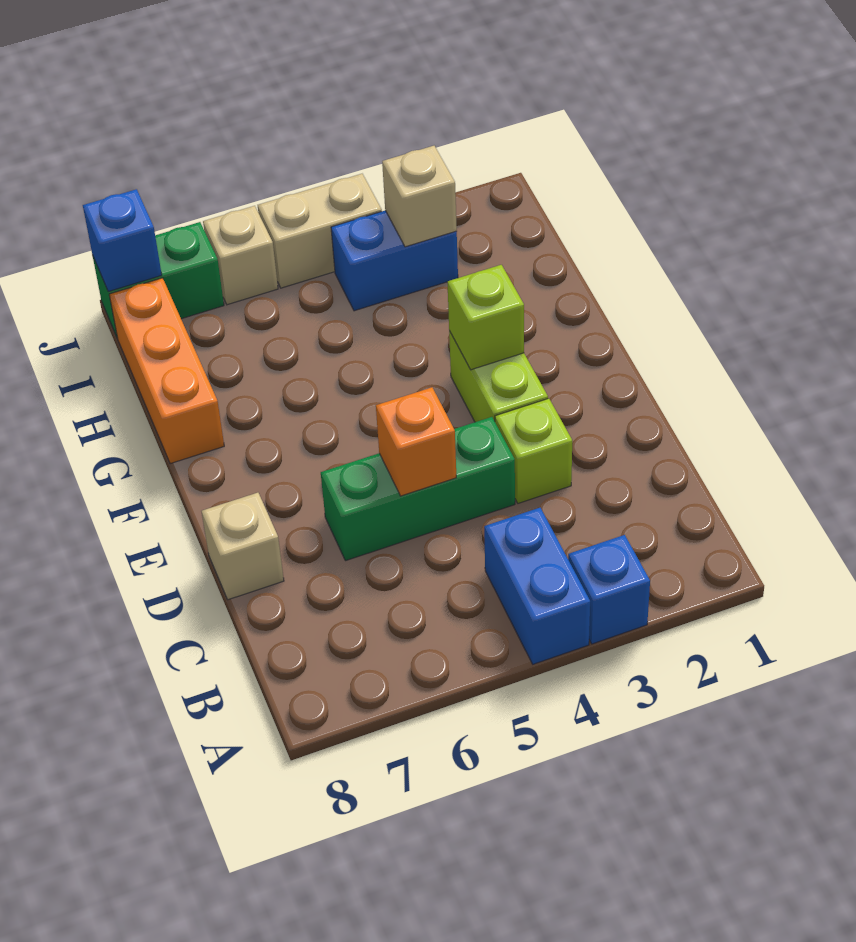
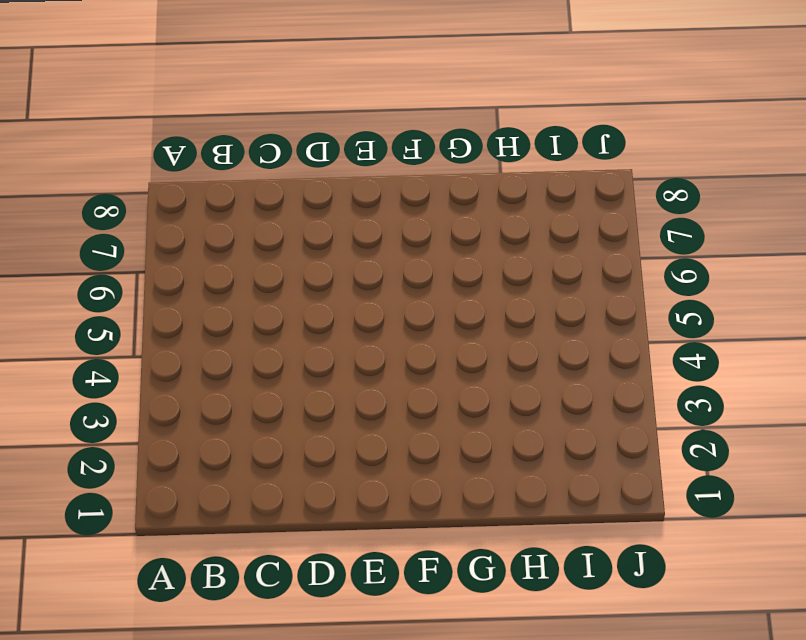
none -> blue brick A3 level 1
none -> blue brick A4:B4 level 1
none -> lime brick D3 level 1

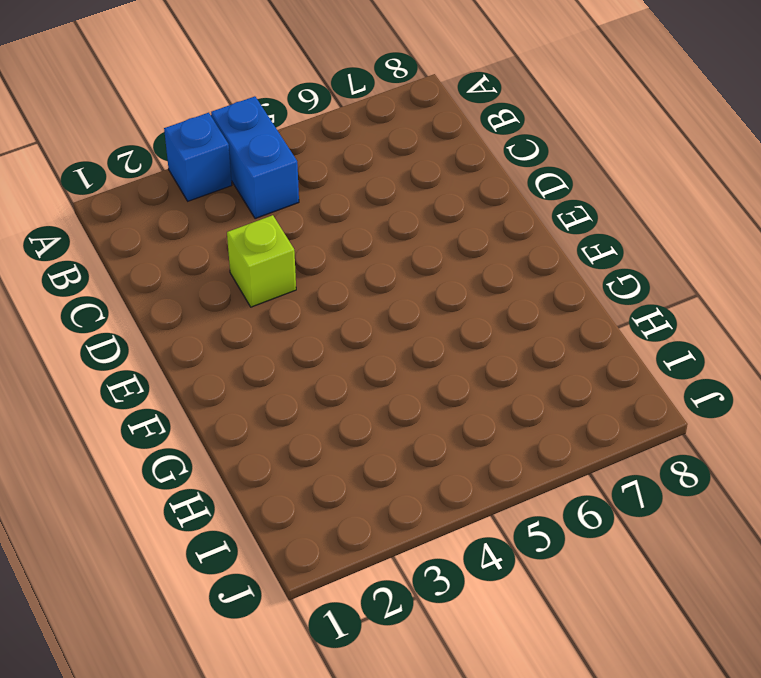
none -> green brick D4:D6 level 1
none -> tan brick D8 level 1
none -> lime brick E3:F3 level 1

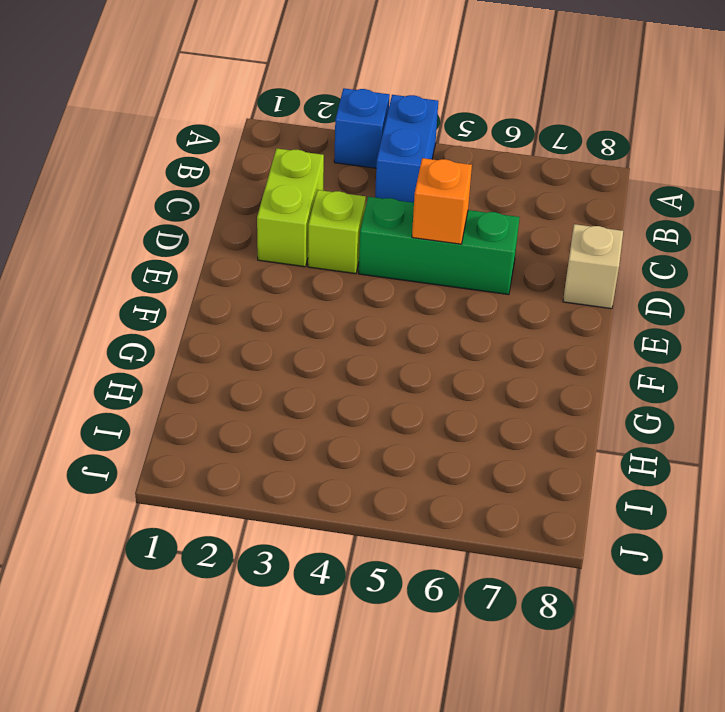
lime brick C2:D2 level 1 -> lime brick E3:F3 level 1
none -> orange brick G8:I8 level 1
none -> blue brick I3:I4 level 1
none -> tan brick J4:J5 level 1

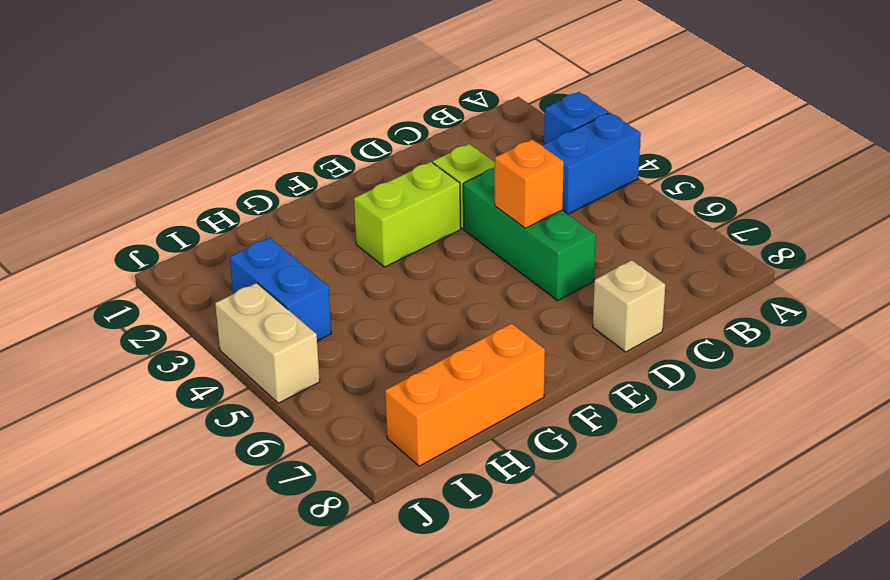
none -> tan brick J6 level 1
none -> green brick J7:J8 level 1
none -> lime brick F3 level 2

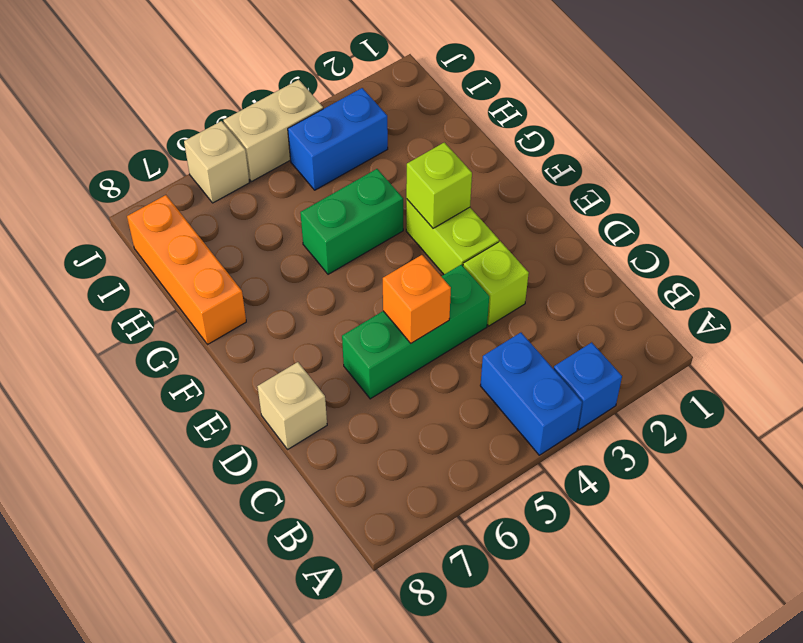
green brick G4:G5 level 1 -> green brick J7:J8 level 1
none -> tan brick I3 level 2
none -> blue brick J8 level 2

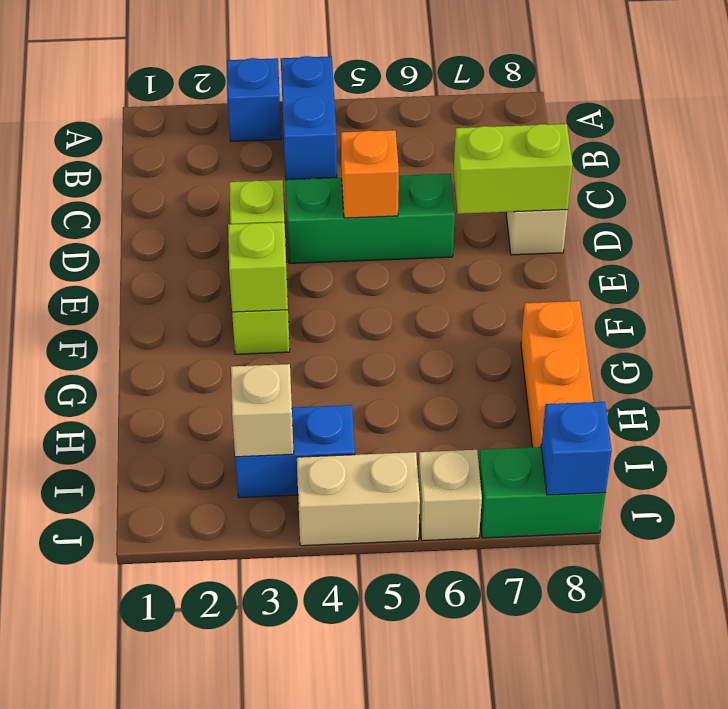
lime brick D7:D8 level 2 -> none

